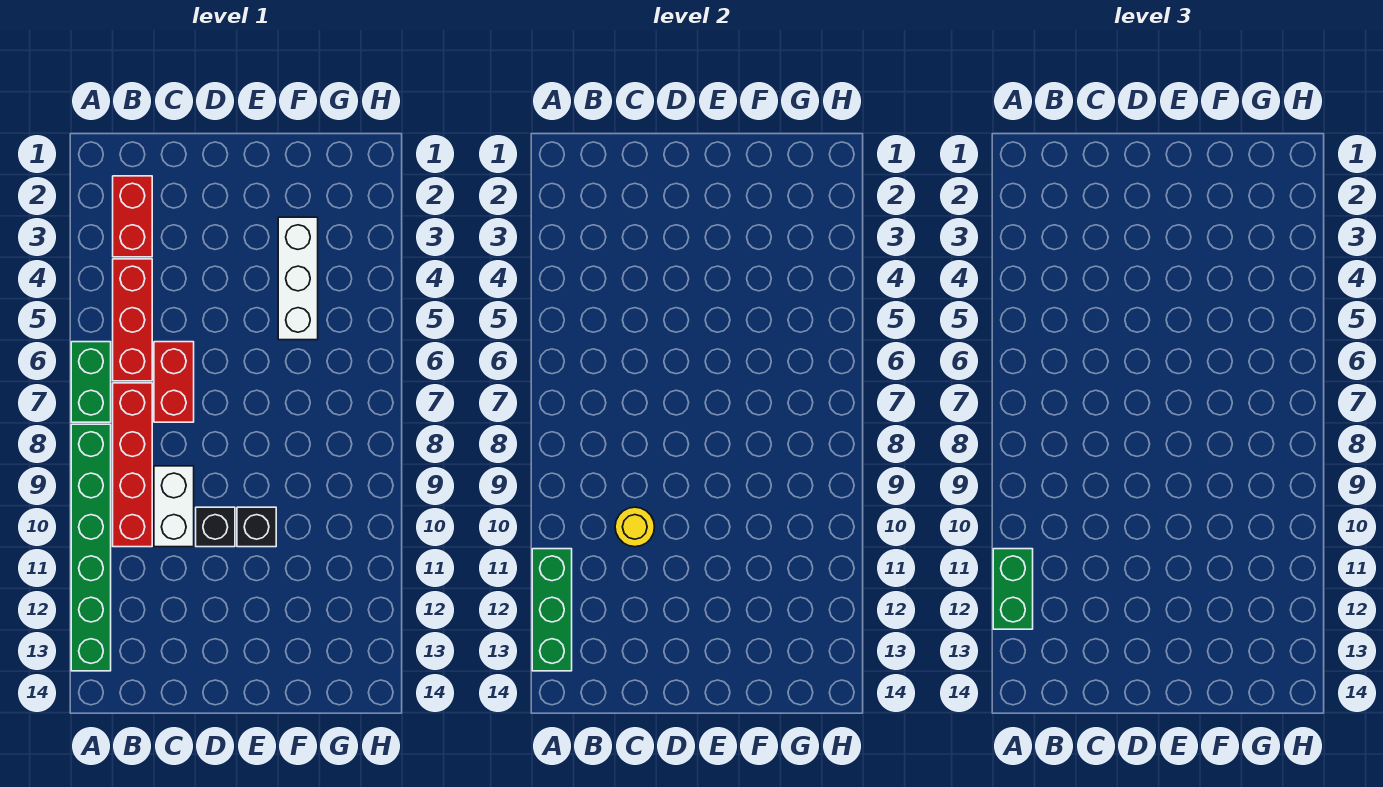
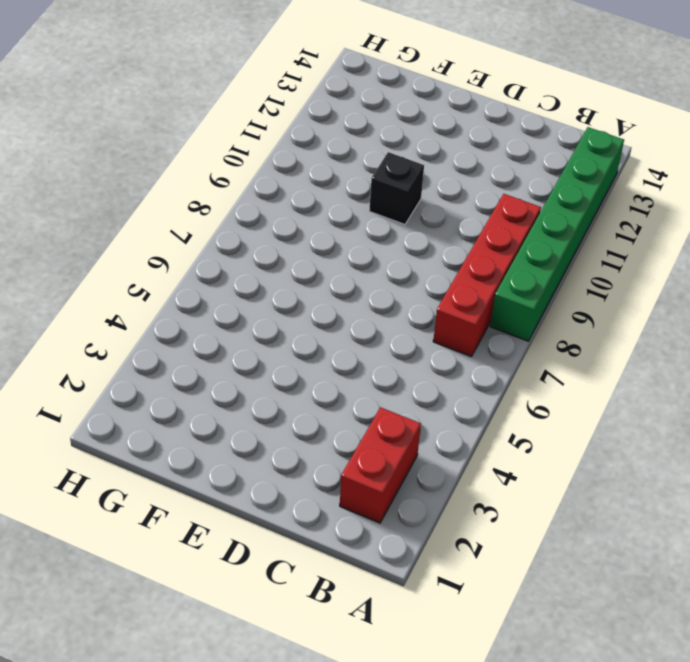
none -> green brick A6:A7 level 1
none -> red brick B4:B6 level 1
none -> red brick C6:C7 level 1

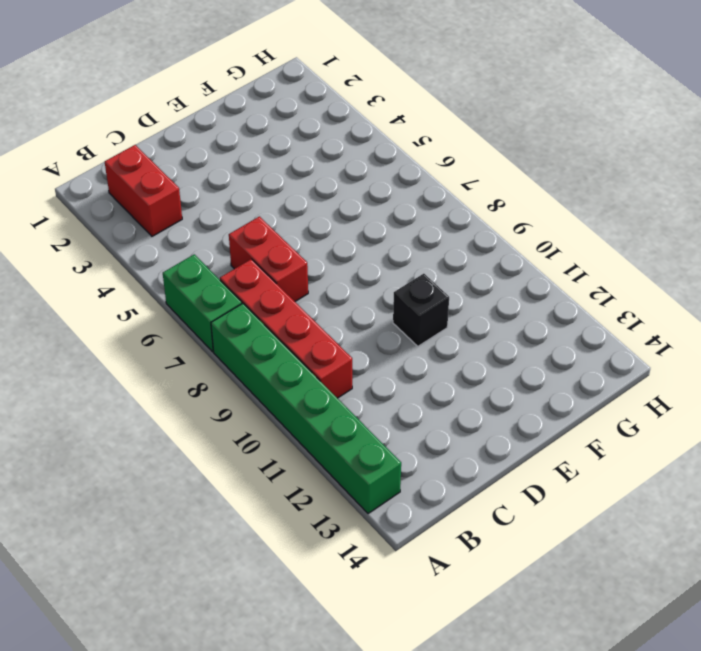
none -> red brick B4:B6 level 1
none -> white brick C9:C10 level 1
none -> black brick D10 level 1

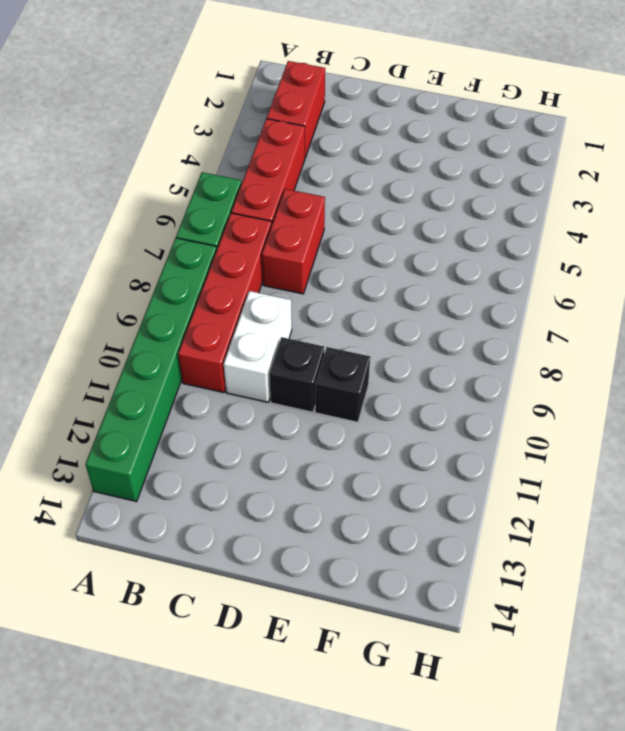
none -> white brick F3:F5 level 1
none -> green brick A11:A13 level 2
none -> yellow round brick C10 level 2

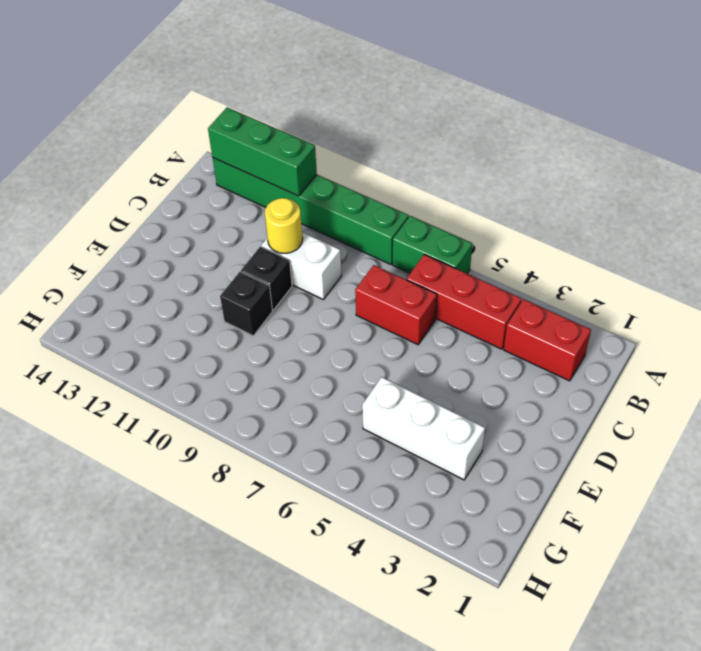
none -> red brick B7:B10 level 1
none -> green brick A11:A12 level 3

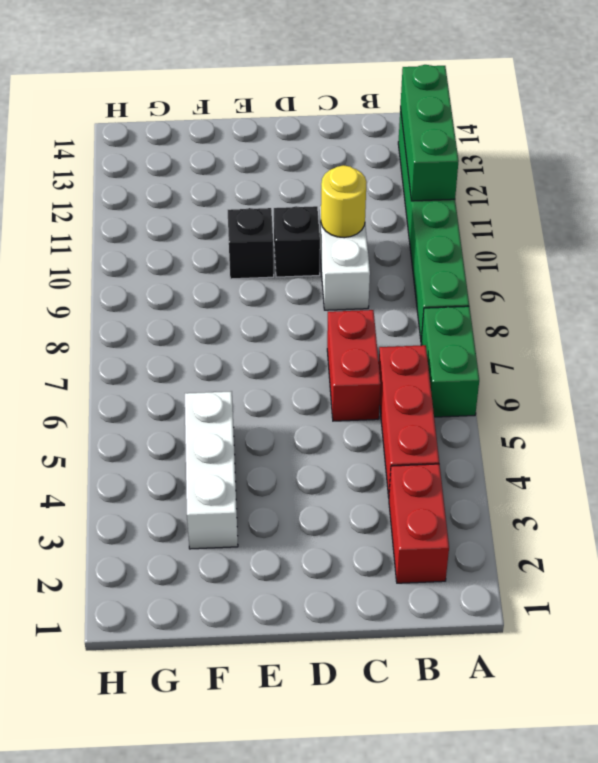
none -> red brick B7:B10 level 1
none -> green brick A11:A12 level 3

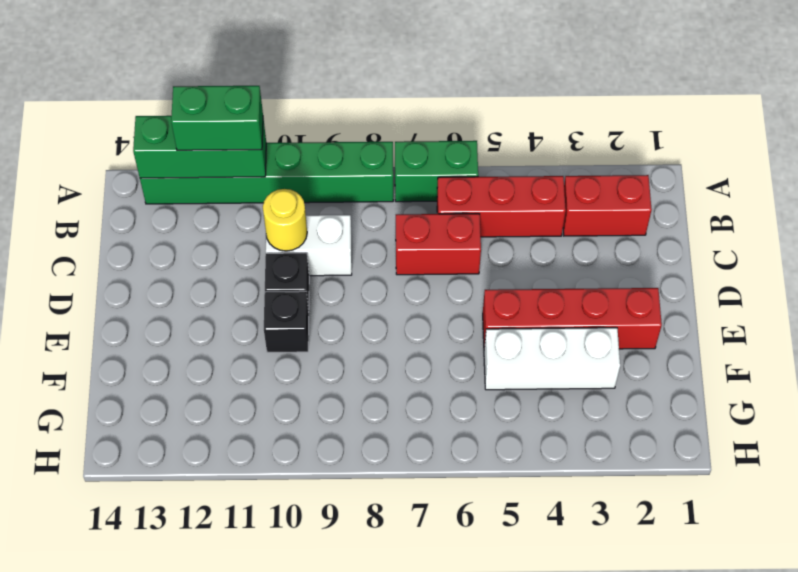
red brick E2:E5 level 1 -> red brick B7:B10 level 1

